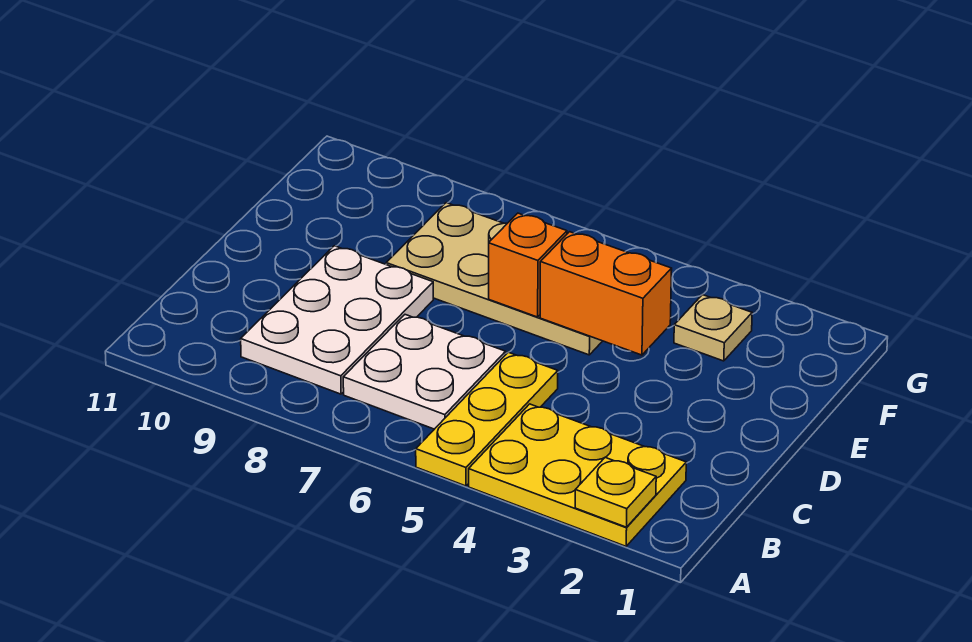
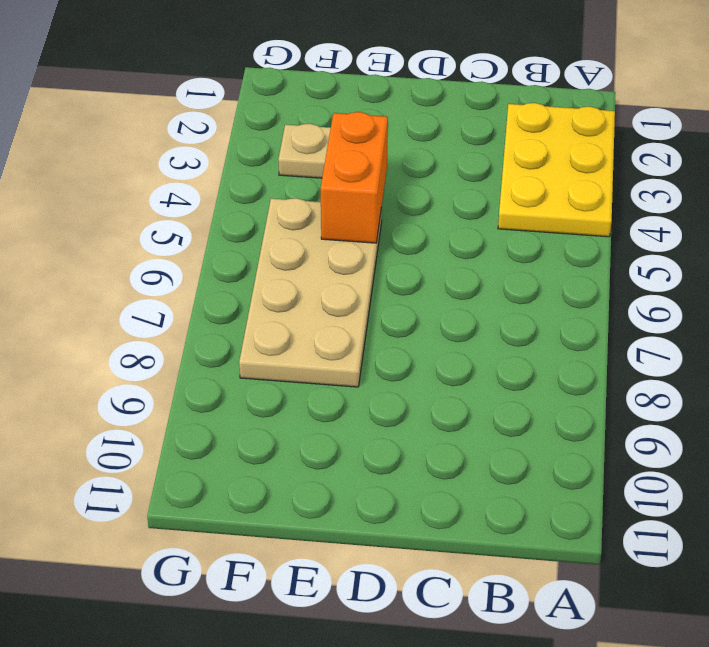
none -> yellow plate A5:C5 level 1
none -> white plate B6:C7 level 1

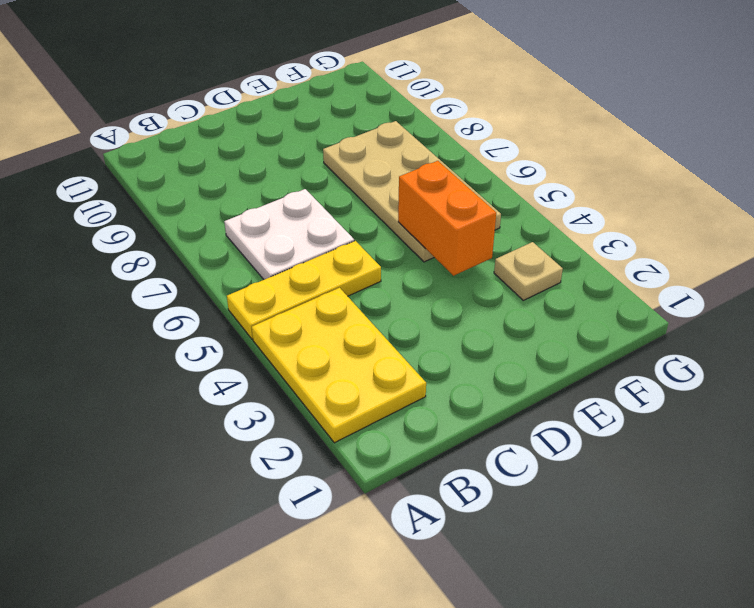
none -> white plate B8:D9 level 1
none -> yellow plate A2 level 2

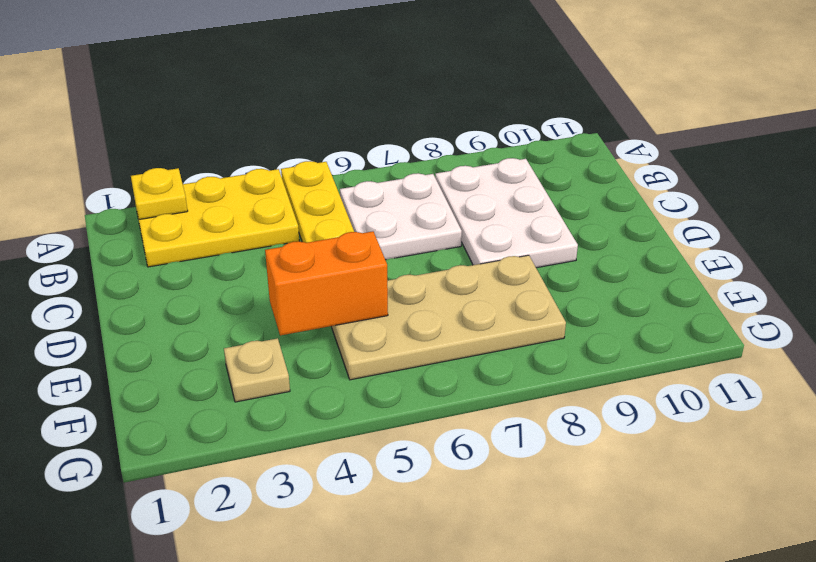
none -> orange brick E6 level 2

